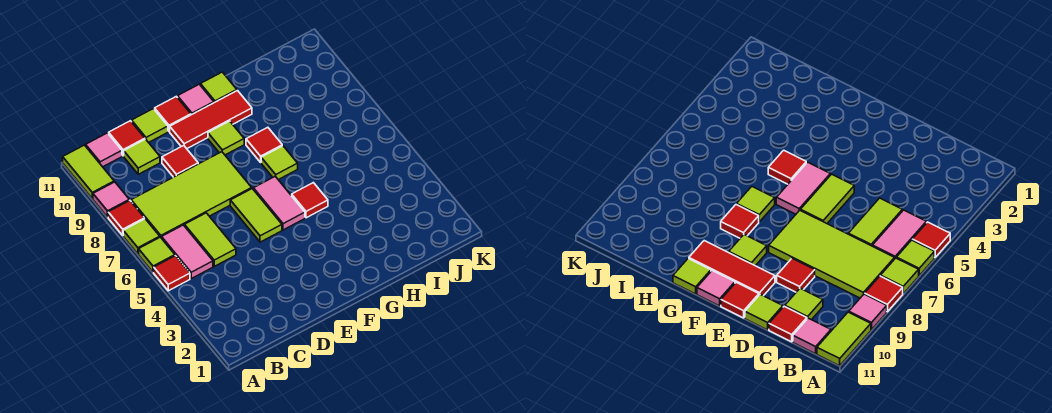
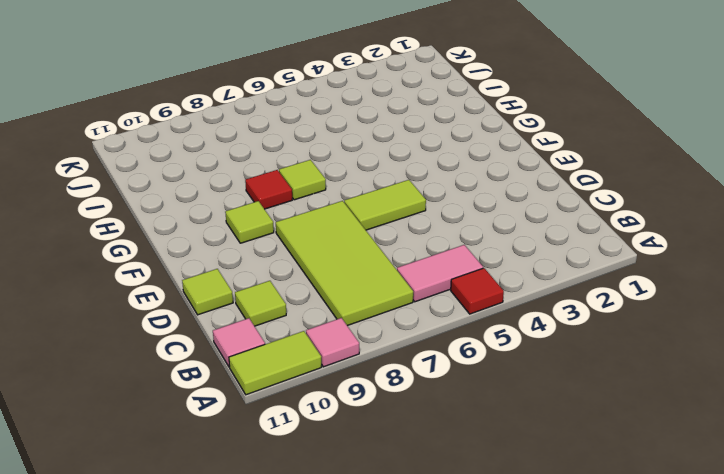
none -> lime tile A6 level 1
none -> lime tile A7 level 1
none -> red tile A8 level 1

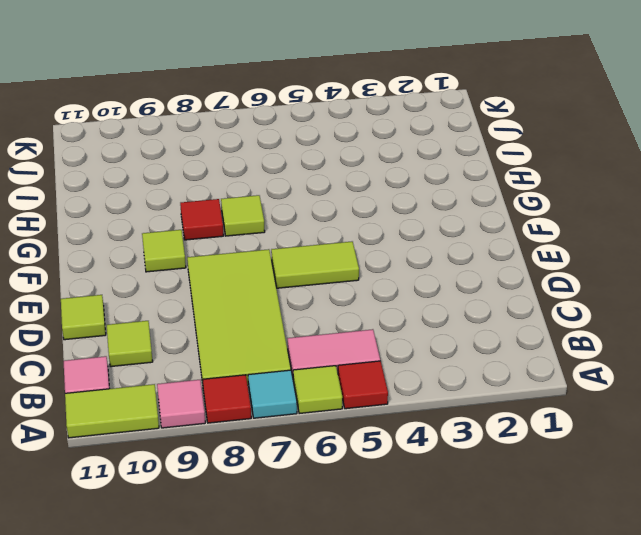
cyan tile A7 level 1 -> lime tile A7 level 1
none -> lime tile C5:C6 level 1
none -> red tile C11 level 1
none -> red tile D9 level 1

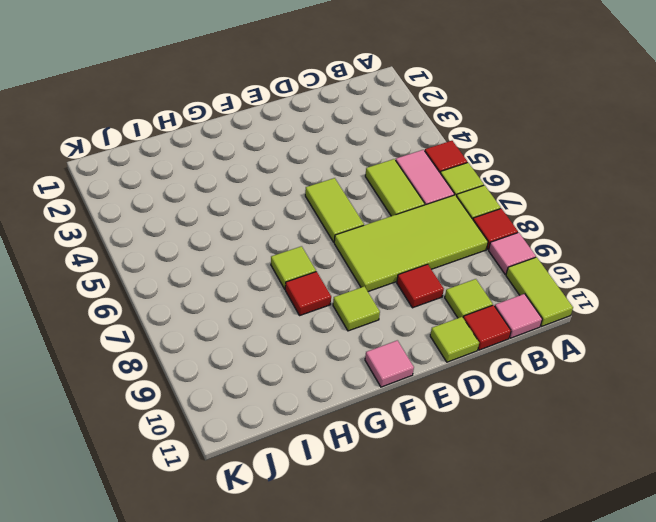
none -> red tile E10:G10 level 1
none -> red tile E11 level 1
none -> pink tile F5:F6 level 1

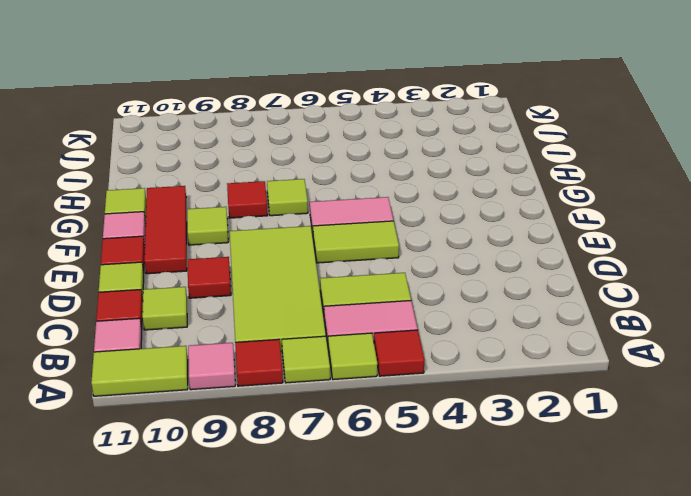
none -> red tile G5 level 1

